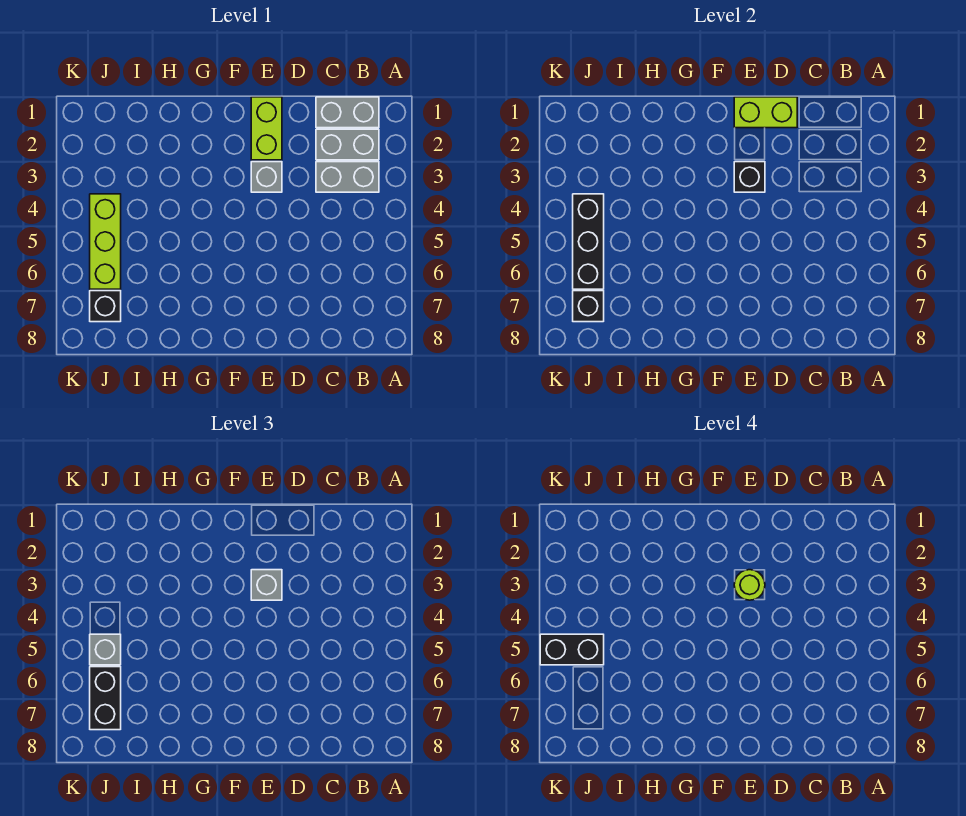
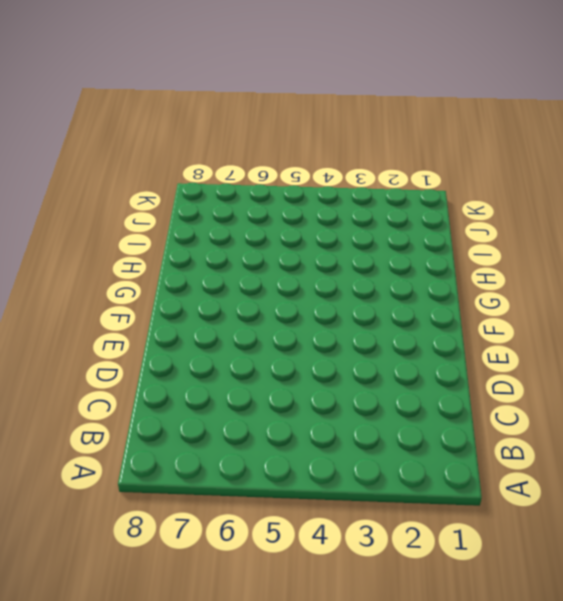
none -> grey brick B1:C1 level 1
none -> grey brick B2:C2 level 1
none -> grey brick B3:C3 level 1

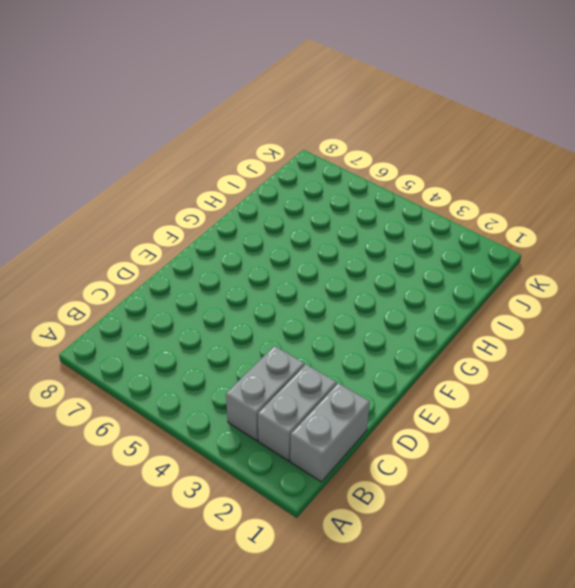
none -> lime brick E1:E2 level 1
none -> grey brick E3 level 1
none -> lime brick J4:J6 level 1

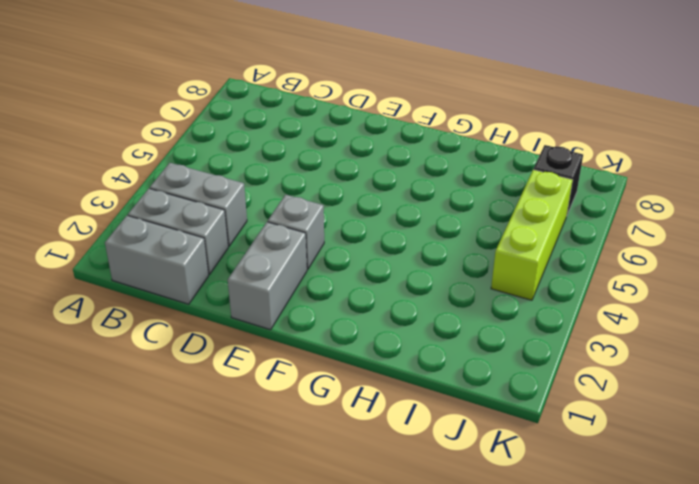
grey brick E1:E2 level 1 -> lime brick E1:E2 level 1
none -> lime brick D1:E1 level 2
none -> black brick E3 level 2
none -> black brick J4:J6 level 2

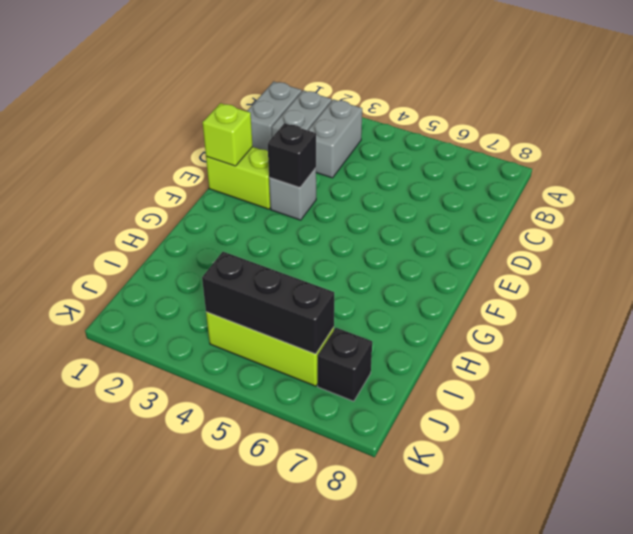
lime brick E1 level 2 -> lime brick D1:E1 level 2
none -> black brick J7 level 2
none -> grey brick E3 level 3
none -> grey brick J5 level 3

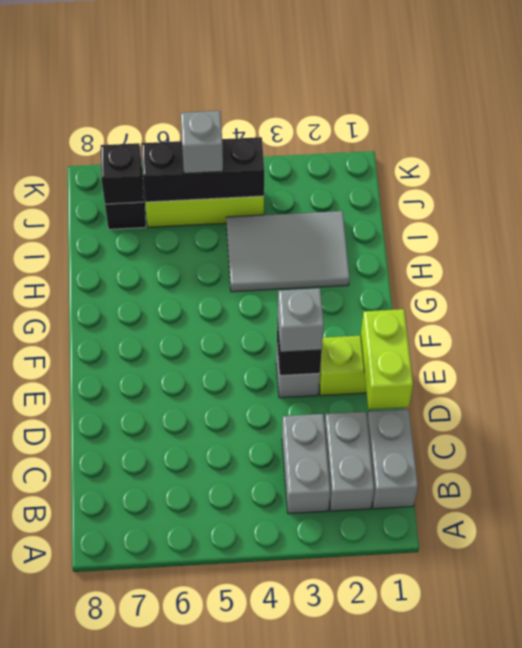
grey tile H2:I4 level 1 -> none
none -> black brick J6:J7 level 3
none -> lime round brick E3 level 4
none -> black brick J5:K5 level 4

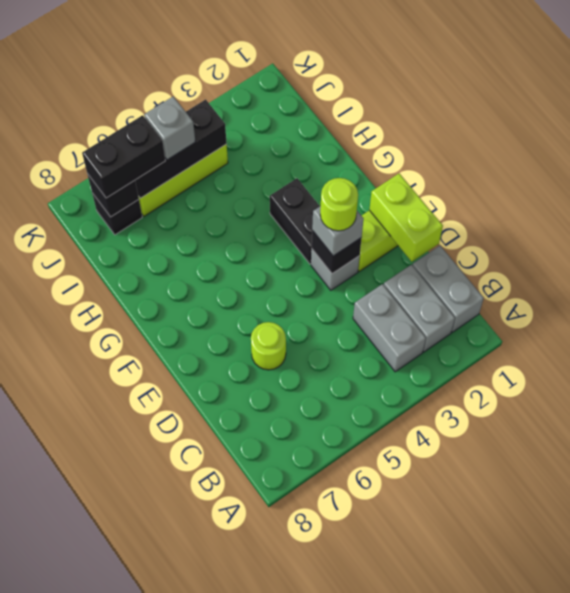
lime round brick D6 level 1 -> none
black brick F3:G3 level 1 -> black brick J5:K5 level 4

